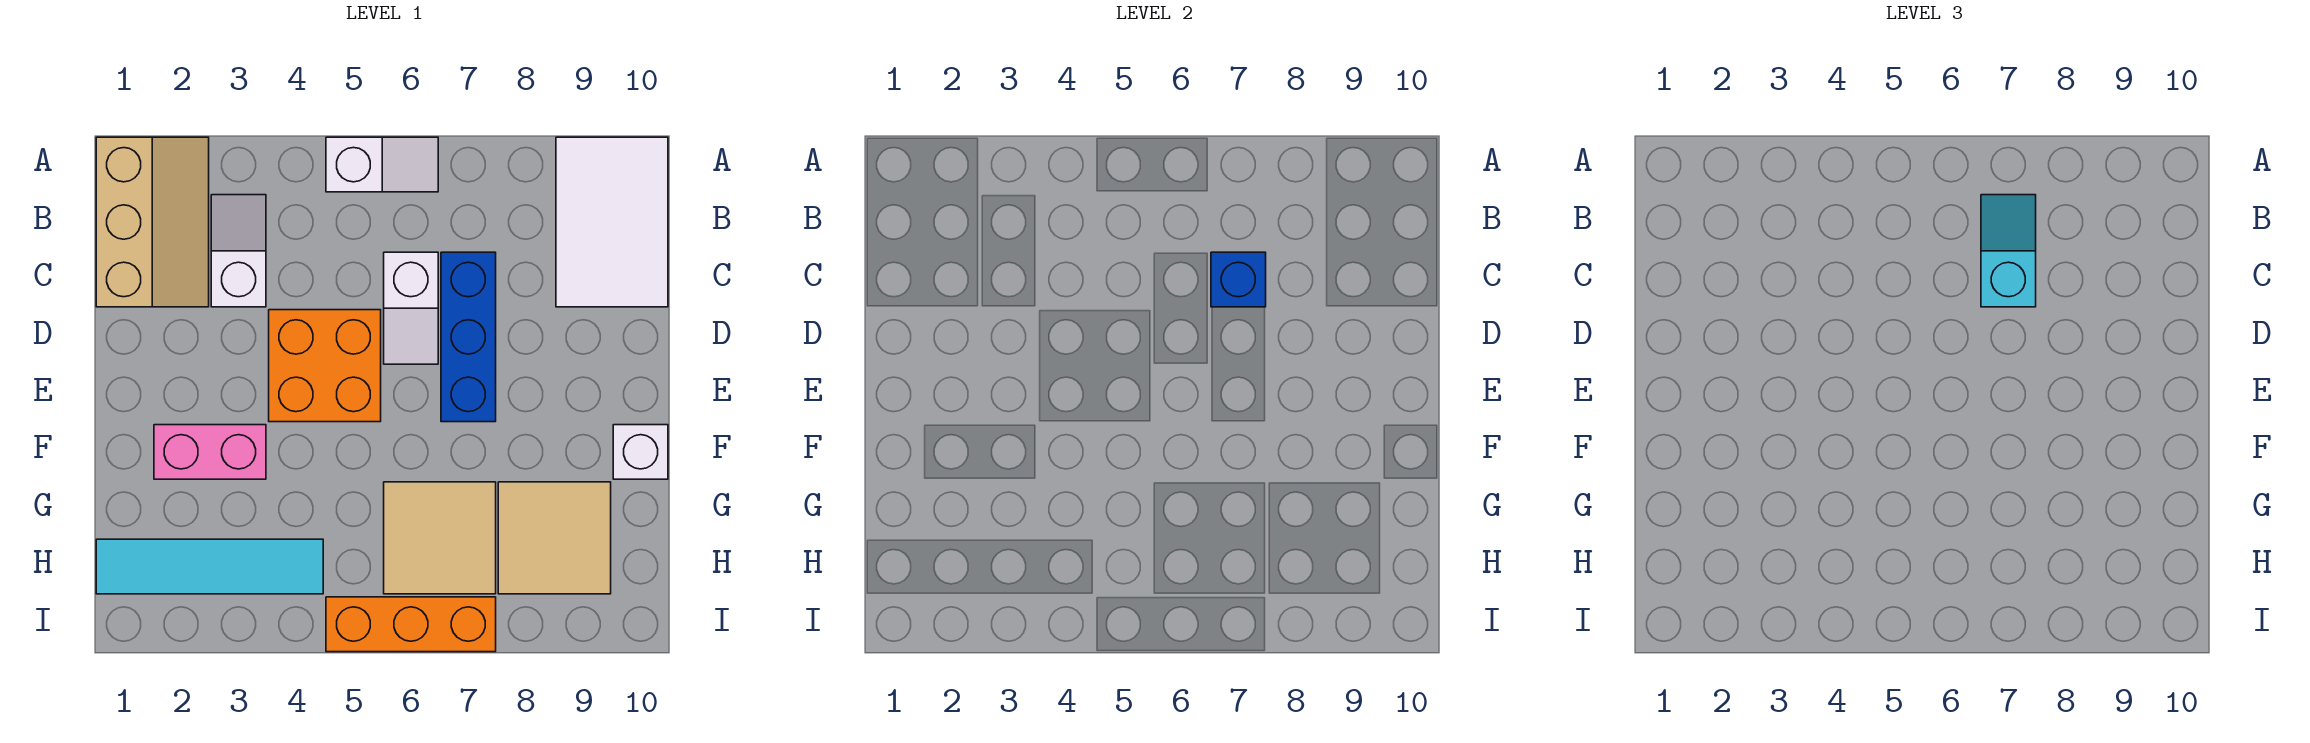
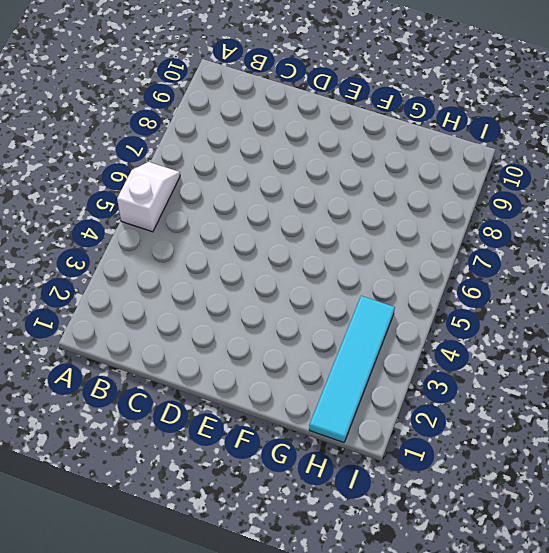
none -> tan slope A1:C2 level 1 top 1
none -> white tile A9:C10 level 1
none -> white slope B3:C3 level 1 top C

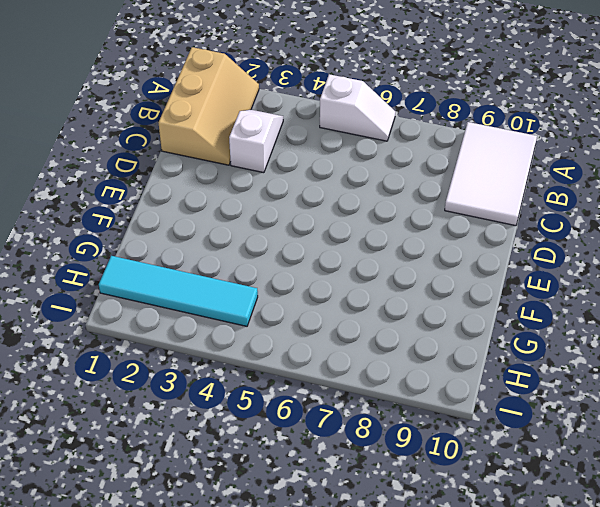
none -> white slope C6:D6 level 1 top C
none -> blue brick C7:E7 level 1
none -> orange brick D4:E5 level 1

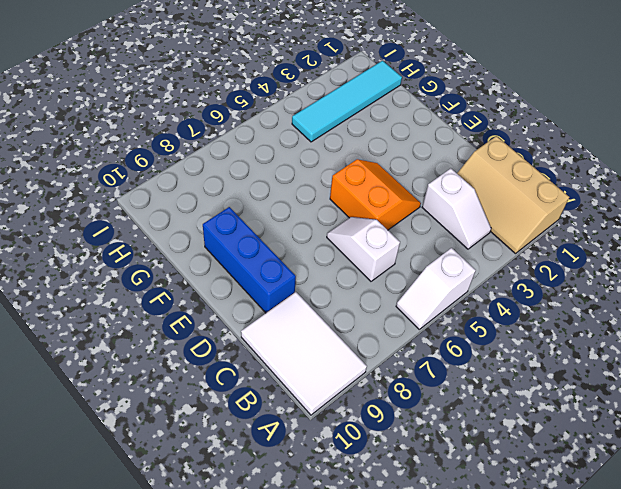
orange slope D4:E5 level 1 top 5 -> orange brick D4:E5 level 1
blue brick D9:F9 level 1 -> blue brick C7:E7 level 1
none -> pink brick F2:F3 level 1
none -> white brick F10 level 1
none -> tan tile G6:H7 level 1

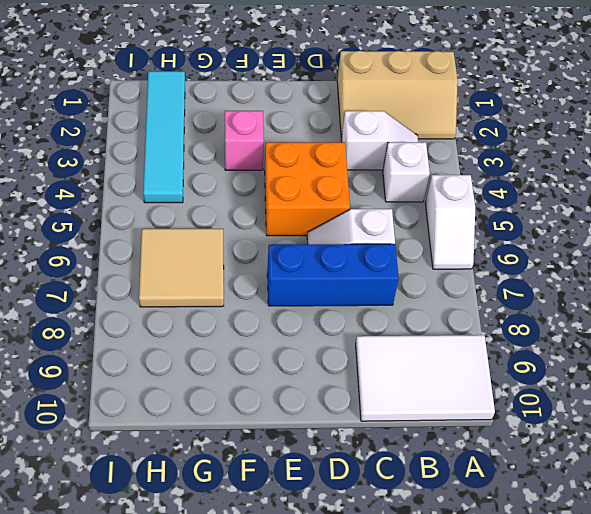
white brick B4 level 1 -> white brick F10 level 1
pink brick F3 level 1 -> pink brick F2:F3 level 1
none -> tan tile G8:H9 level 1
none -> orange brick I5:I7 level 1
none -> blue brick C7 level 2

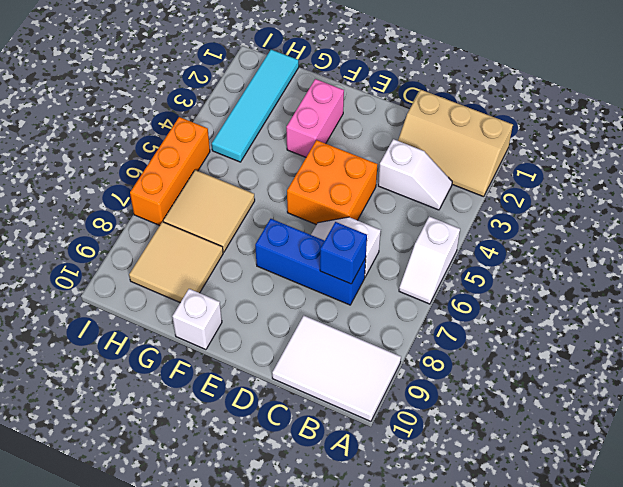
none -> cyan slope B7:C7 level 3 top C

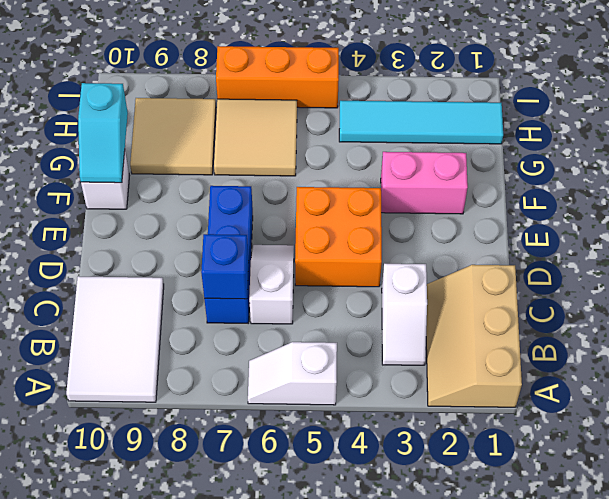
cyan slope F10:G10 level 2 top G -> cyan slope B7:C7 level 3 top C

